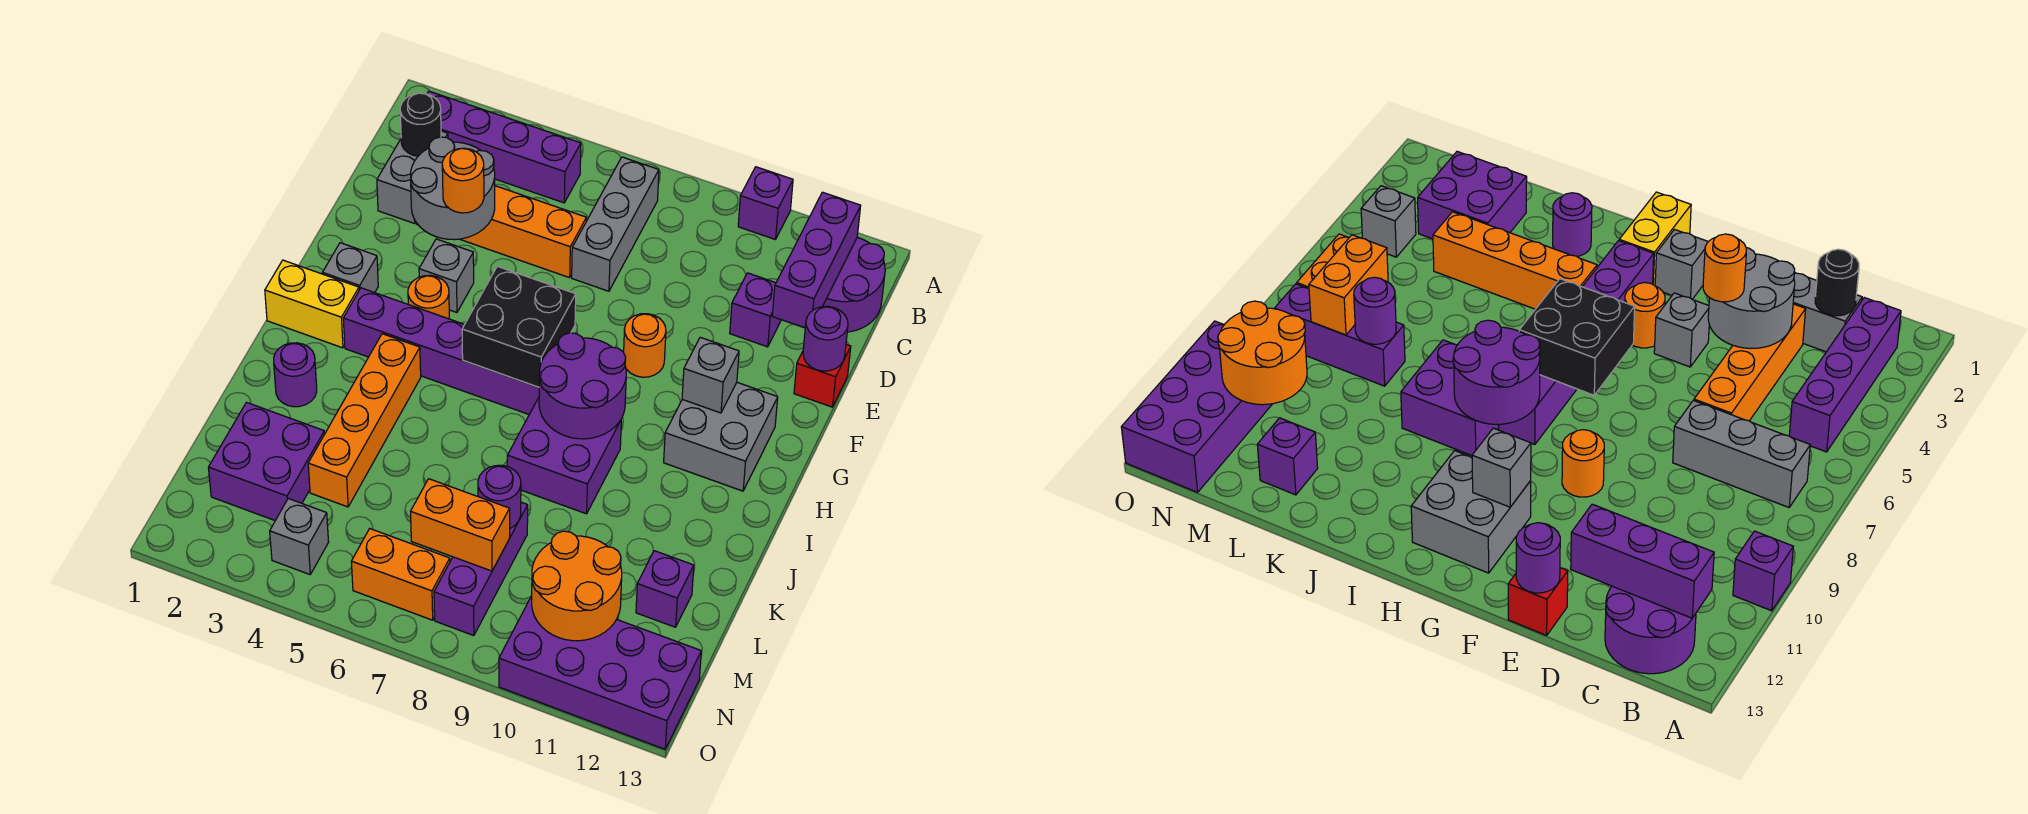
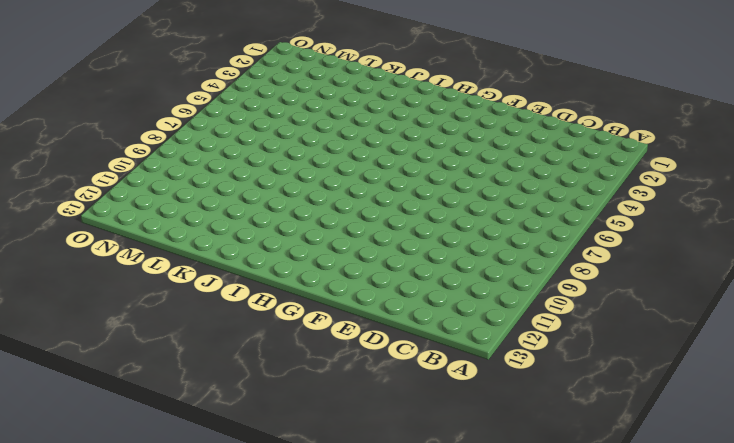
none -> purple brick A10 level 1
none -> purple brick B2:B5 level 1
none -> grey brick B7:D7 level 1
none -> purple round brick B12:C13 level 1

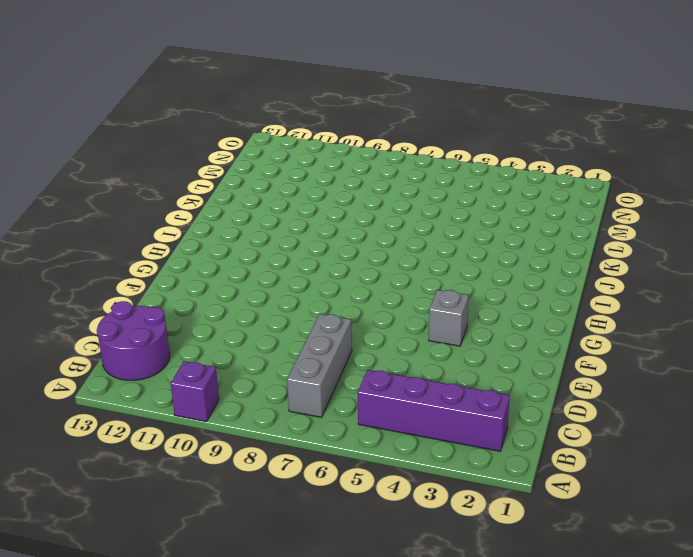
none -> grey brick C2:D2 level 1
none -> orange brick D3:D6 level 1
none -> purple brick D11 level 1
none -> red brick E13 level 1

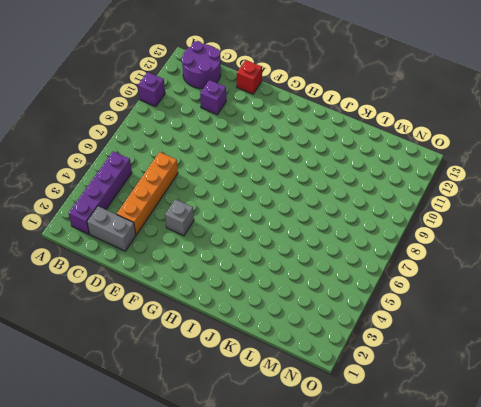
none -> grey brick B7:D7 level 1
none -> orange round brick F9 level 1
none -> grey brick G2 level 1
none -> orange round brick G4 level 1

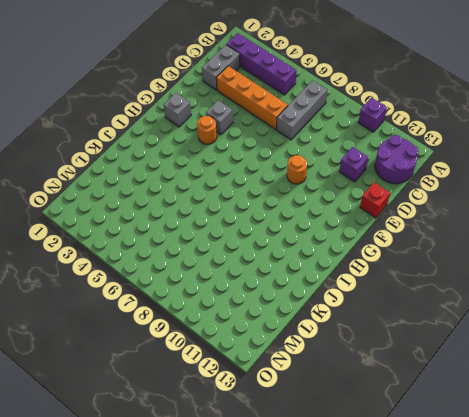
none -> grey brick G11:H12 level 1
none -> yellow brick H1:H2 level 1
none -> purple brick H3:H8 level 1
none -> orange brick I4:L4 level 1

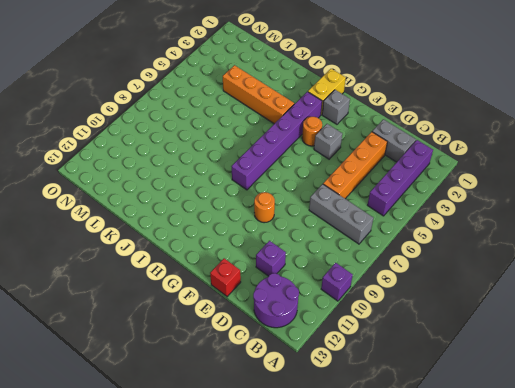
none -> grey brick G11:H12 level 1
none -> purple brick I8:J9 level 1
none -> purple round brick J2 level 1
none -> purple brick L2:M3 level 1

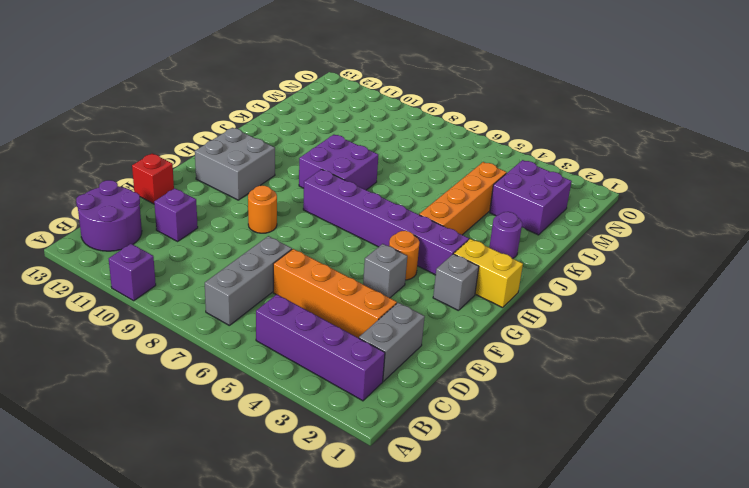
none -> purple brick L8:N8 level 1
none -> purple brick L12 level 1
none -> grey brick N4 level 1
none -> orange brick N6:N7 level 1

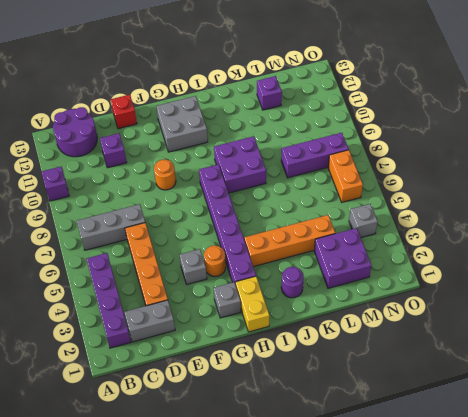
none -> purple brick N10:O13 level 1
none -> purple brick B12:D12 level 2
none -> black round brick C2 level 2
none -> grey round brick D3:E4 level 2

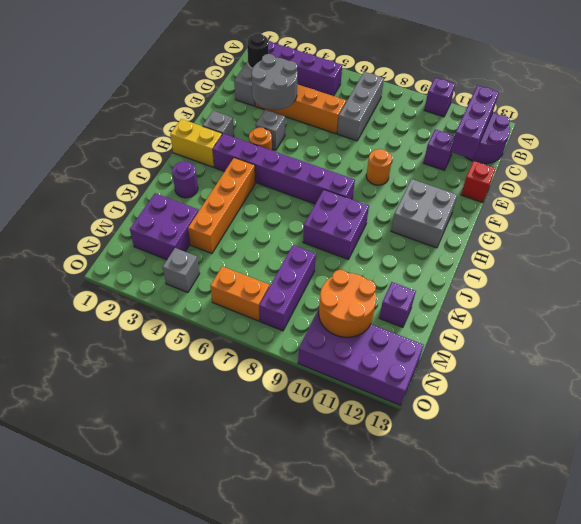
none -> purple round brick E13 level 2
none -> black brick G6:H7 level 2
none -> grey brick G11 level 2
none -> purple round brick H8:I9 level 2

